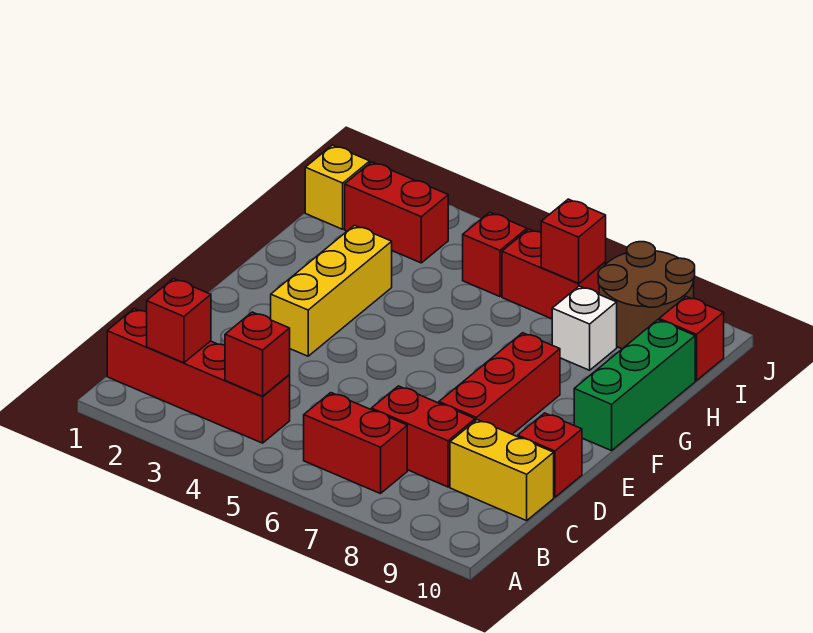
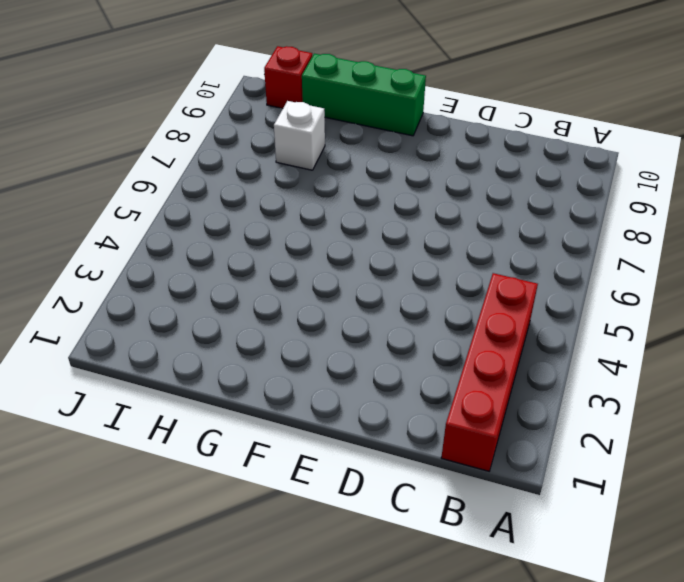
none -> red brick B6:B7 level 1
none -> red brick C7:C8 level 1
none -> yellow brick C9:C10 level 1

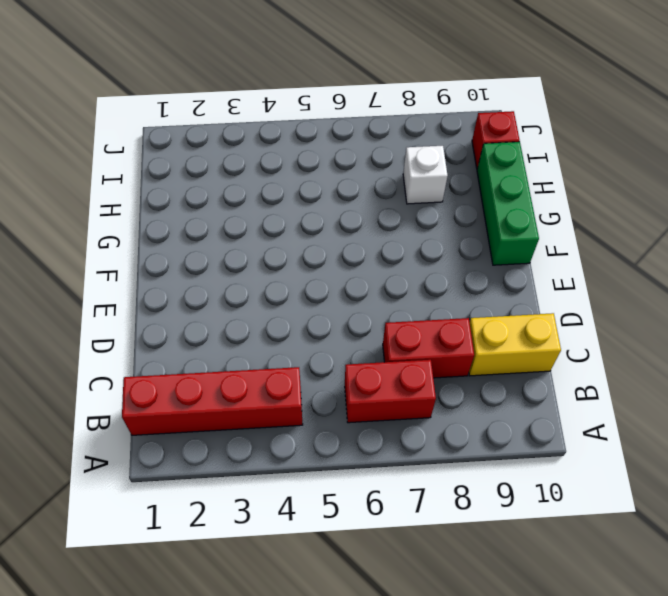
none -> red brick D8:F8 level 1
none -> red brick D10 level 1
none -> yellow brick E3:G3 level 1

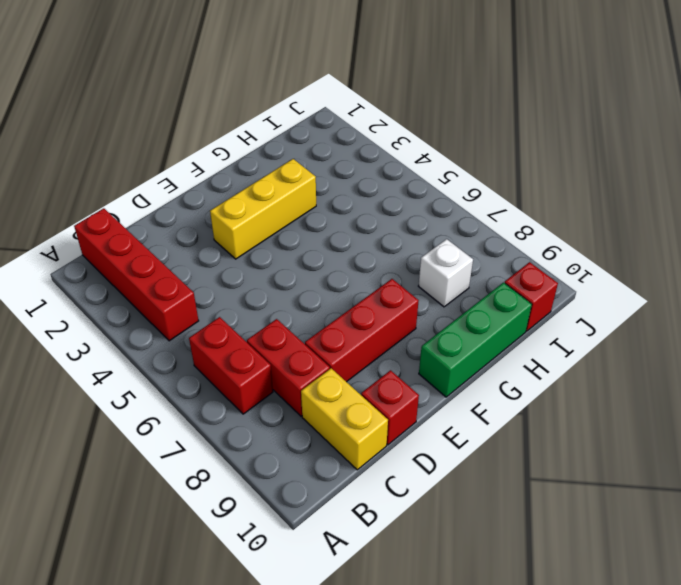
none -> yellow brick I1 level 1
none -> red brick I2:I3 level 1
none -> red brick I5 level 1

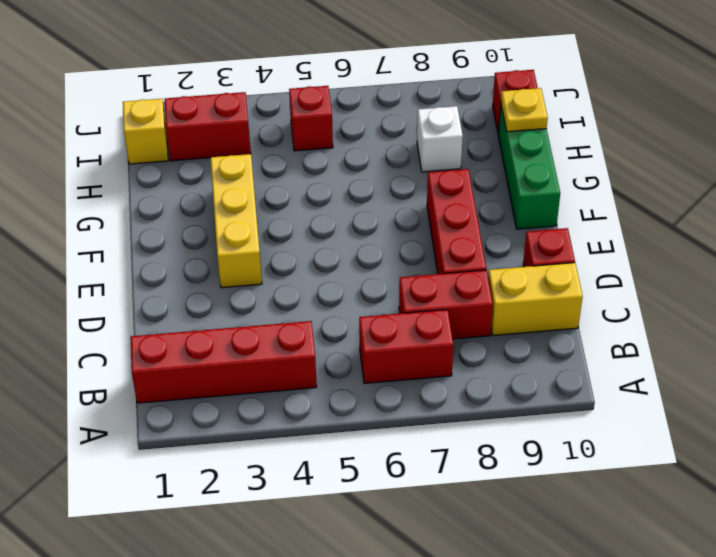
yellow plate H10 level 2 -> none
none -> red brick I6:I7 level 1
none -> brown round brick I8:J9 level 1
none -> red brick B2 level 2

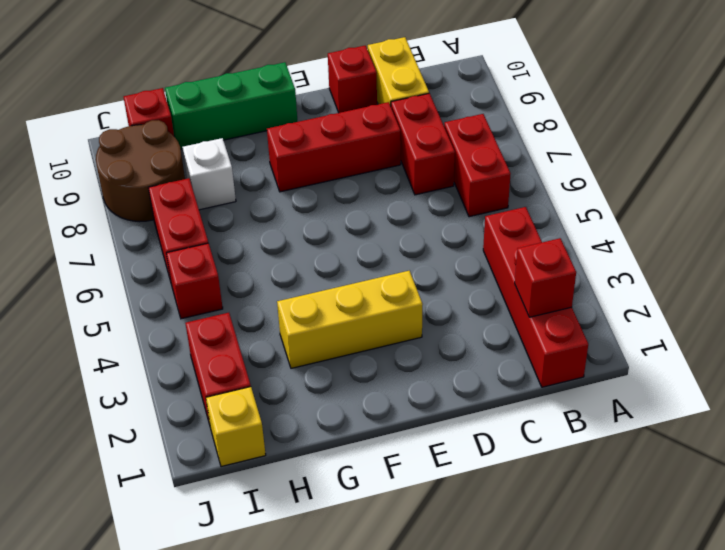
none -> red brick B4 level 2
none -> red brick I7 level 2

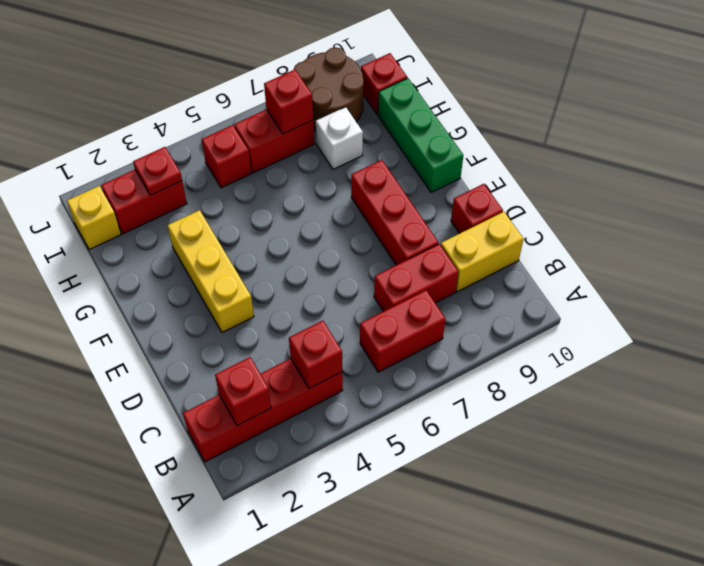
red plate I3 level 2 -> none

